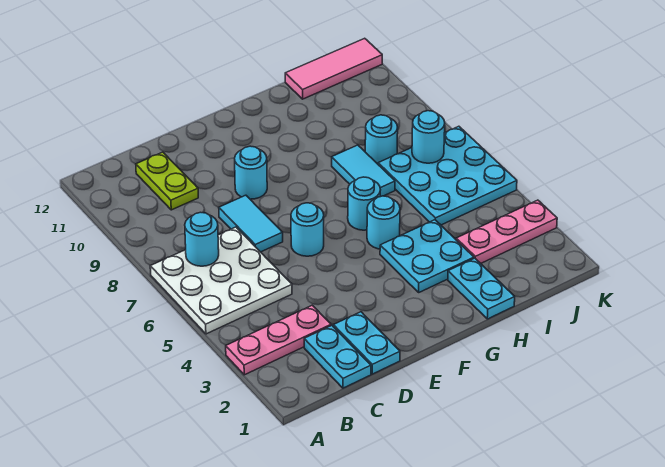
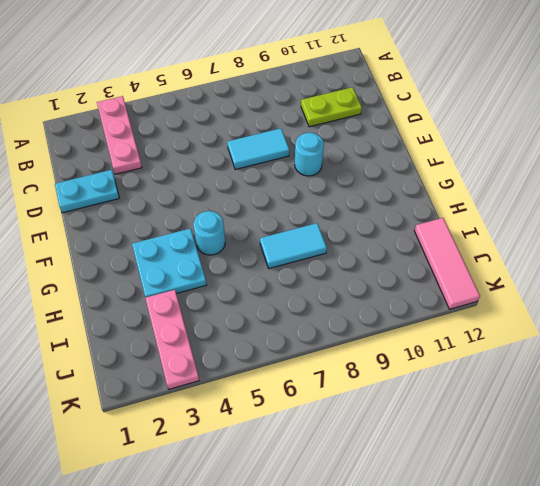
none -> white plate A5:C7 level 1
none -> cyan plate C1:C2 level 1
none -> cyan round brick E6 level 1

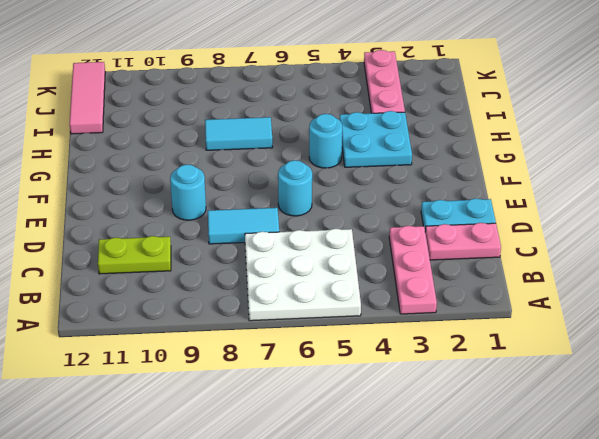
pink plate C1:C2 level 1 -> cyan plate C1:C2 level 1
none -> cyan round brick G6 level 1
none -> cyan plate H1:H2 level 1
none -> cyan plate I5:K7 level 1

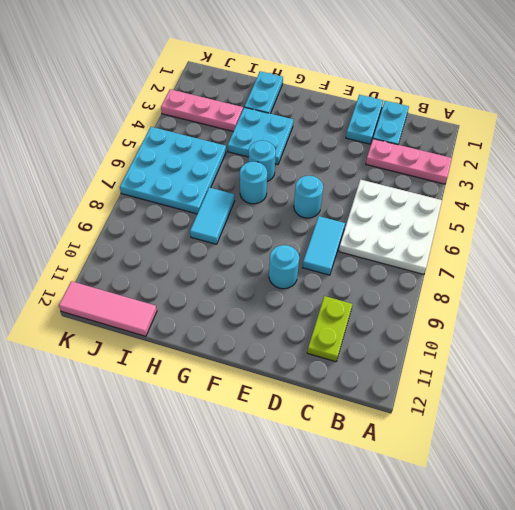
none -> cyan round brick I8 level 1
none -> cyan round brick B7 level 2
none -> cyan round brick J7 level 2

